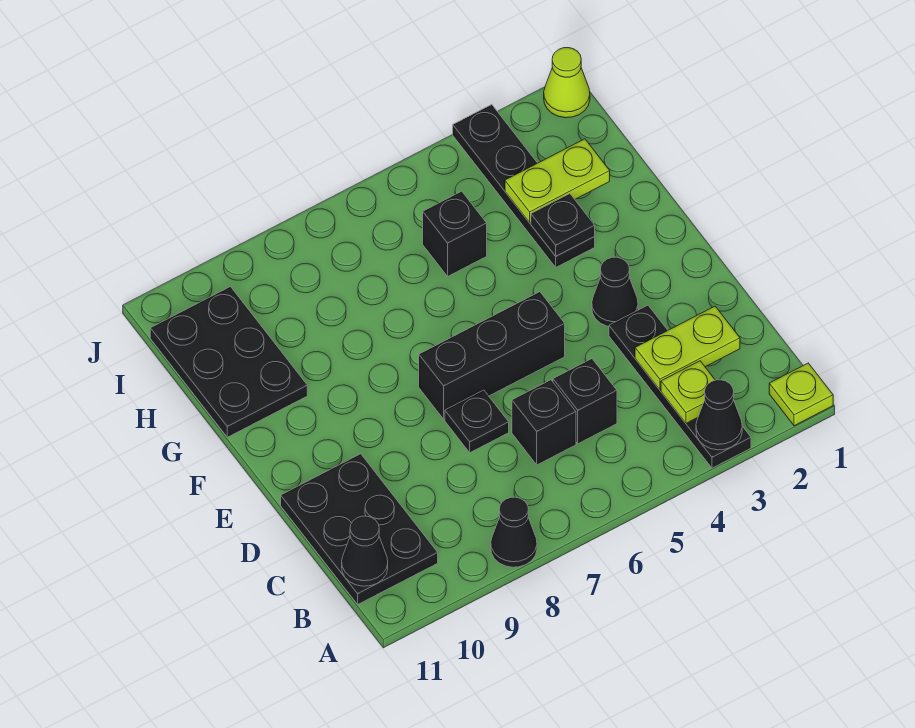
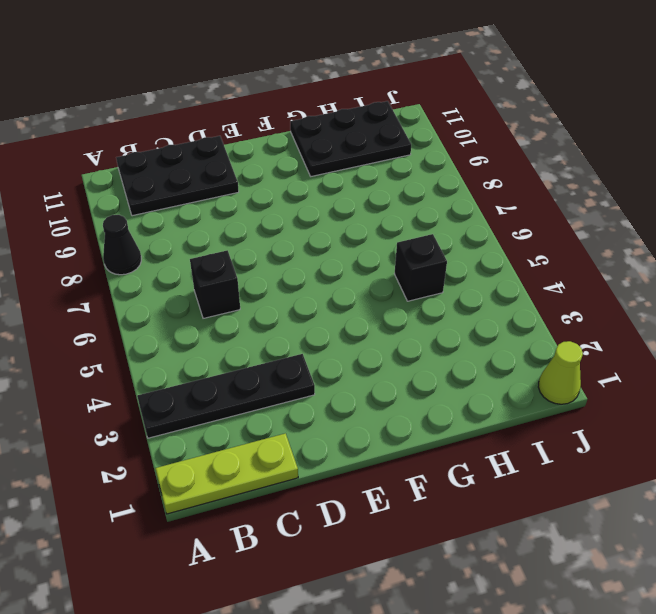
lime plate A1:C1 level 1 -> lime plate A1 level 1
none -> black brick C5 level 1
none -> black plate D7 level 1
none -> black cone E3 level 1

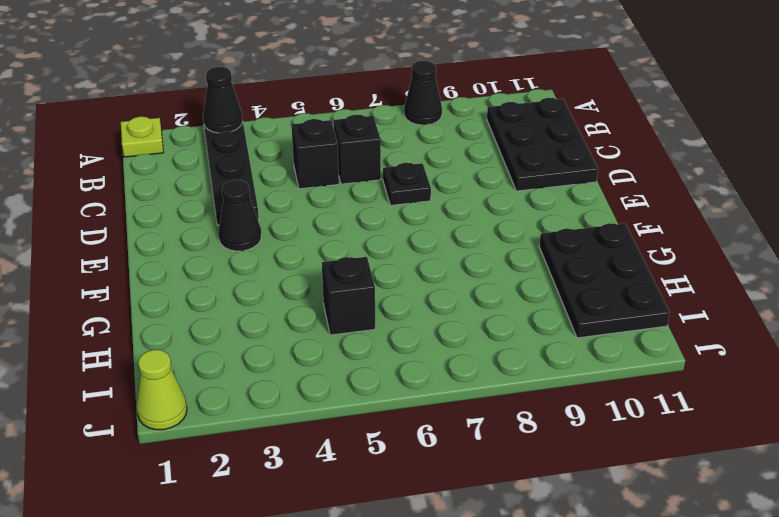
none -> black brick E5:E7 level 1
none -> black plate G3:J3 level 1
none -> lime plate B3 level 2

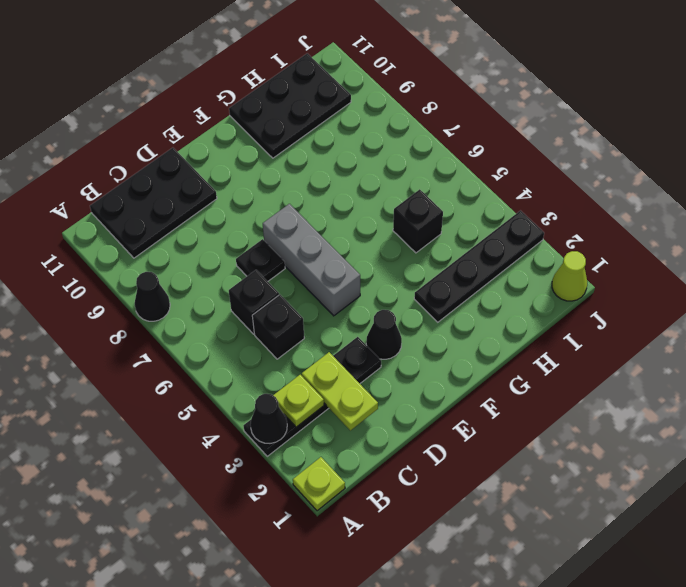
grey brick E5:E7 level 1 -> black brick E5:E7 level 1
none -> black cone B11 level 2
none -> black plate G3 level 2
none -> lime plate H2:H3 level 2

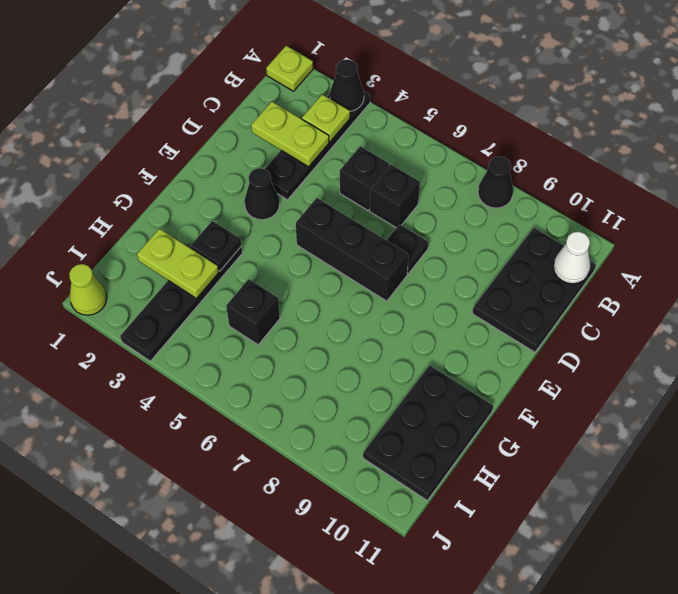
white cone B11 level 2 -> black cone B11 level 2

